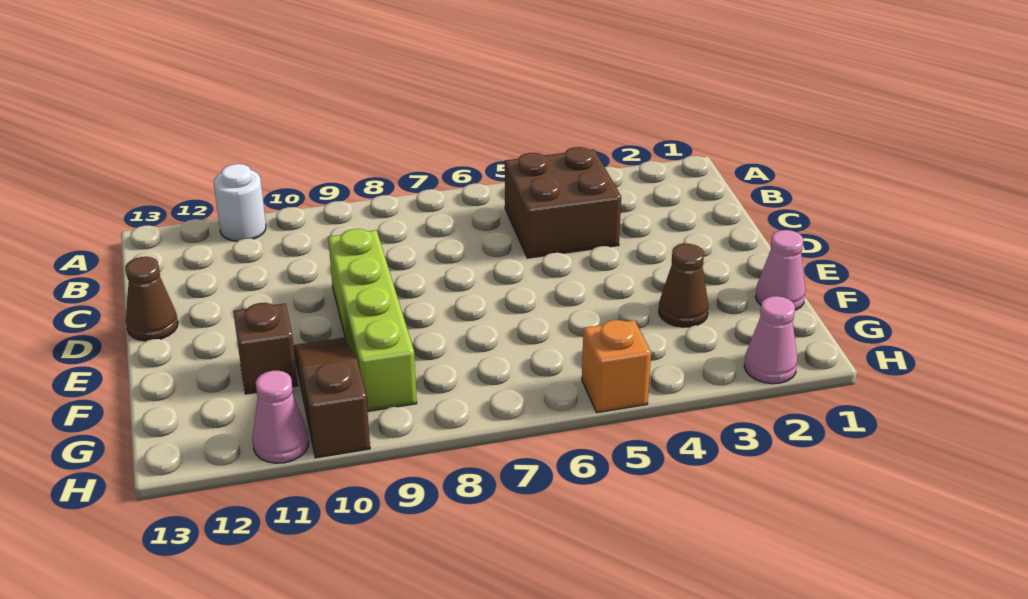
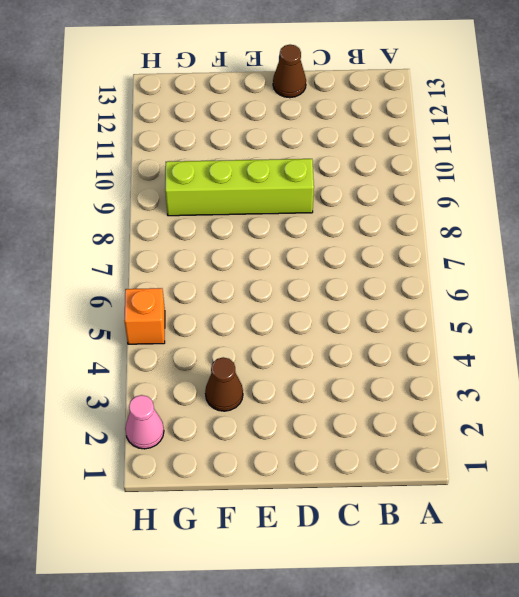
none -> white round brick A11 level 1
none -> brown brick B4:C5 level 1

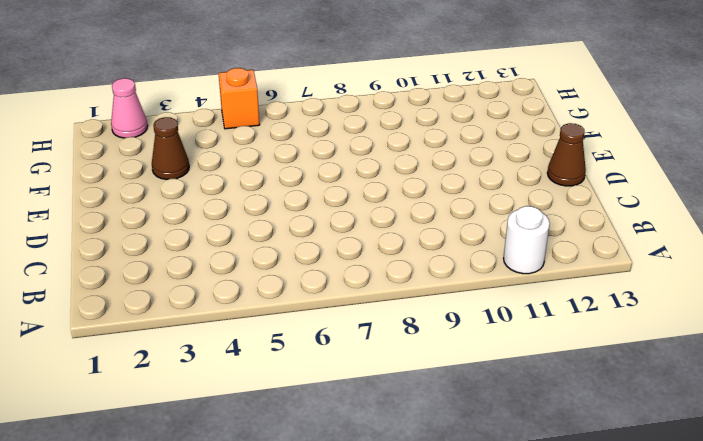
none -> brown brick B4:C5 level 1
none -> lime brick D9:G9 level 1

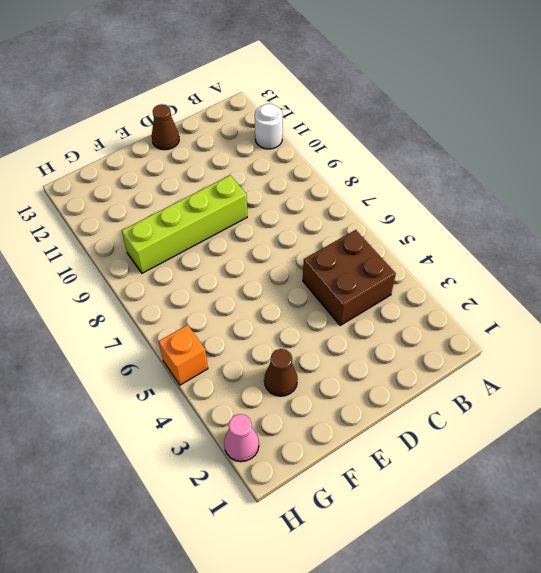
none -> pink cone F1 level 1
none -> brown slope F10:H10 level 1 top H

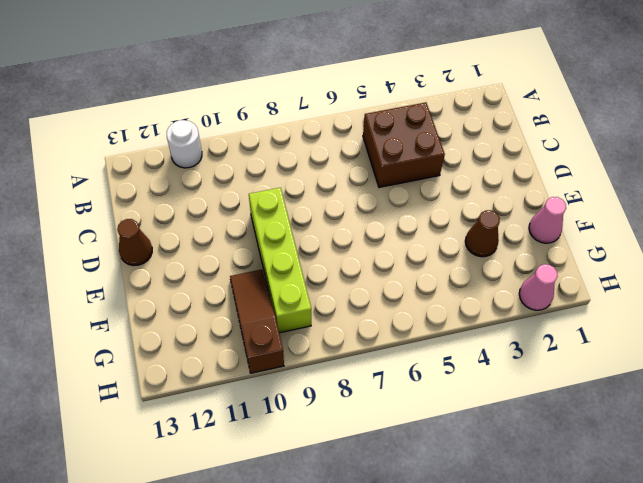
none -> brown brick F11 level 1
none -> orange brick H5 level 1

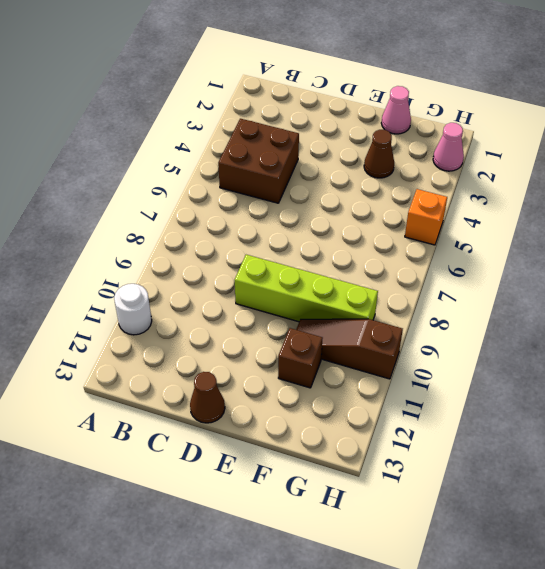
none -> pink cone H11 level 1

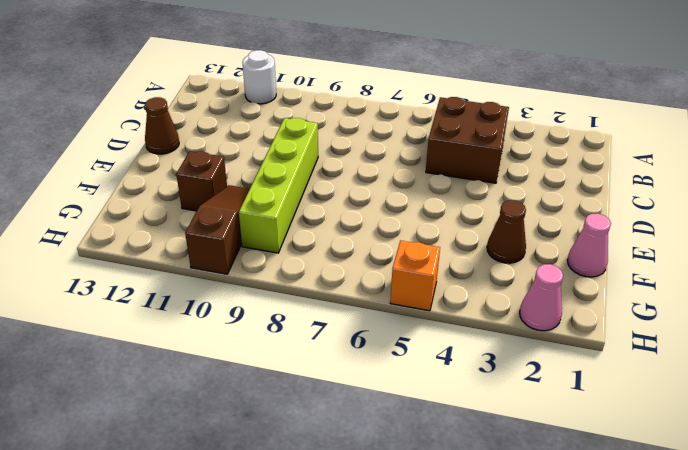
none -> pink cone H11 level 1

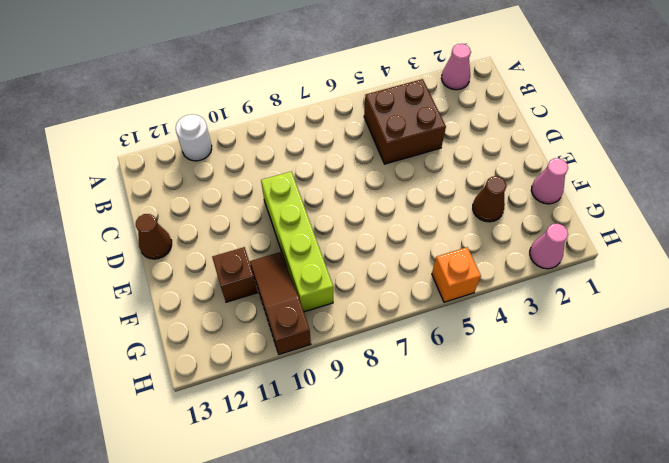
pink cone A2 level 1 -> pink cone H11 level 1

